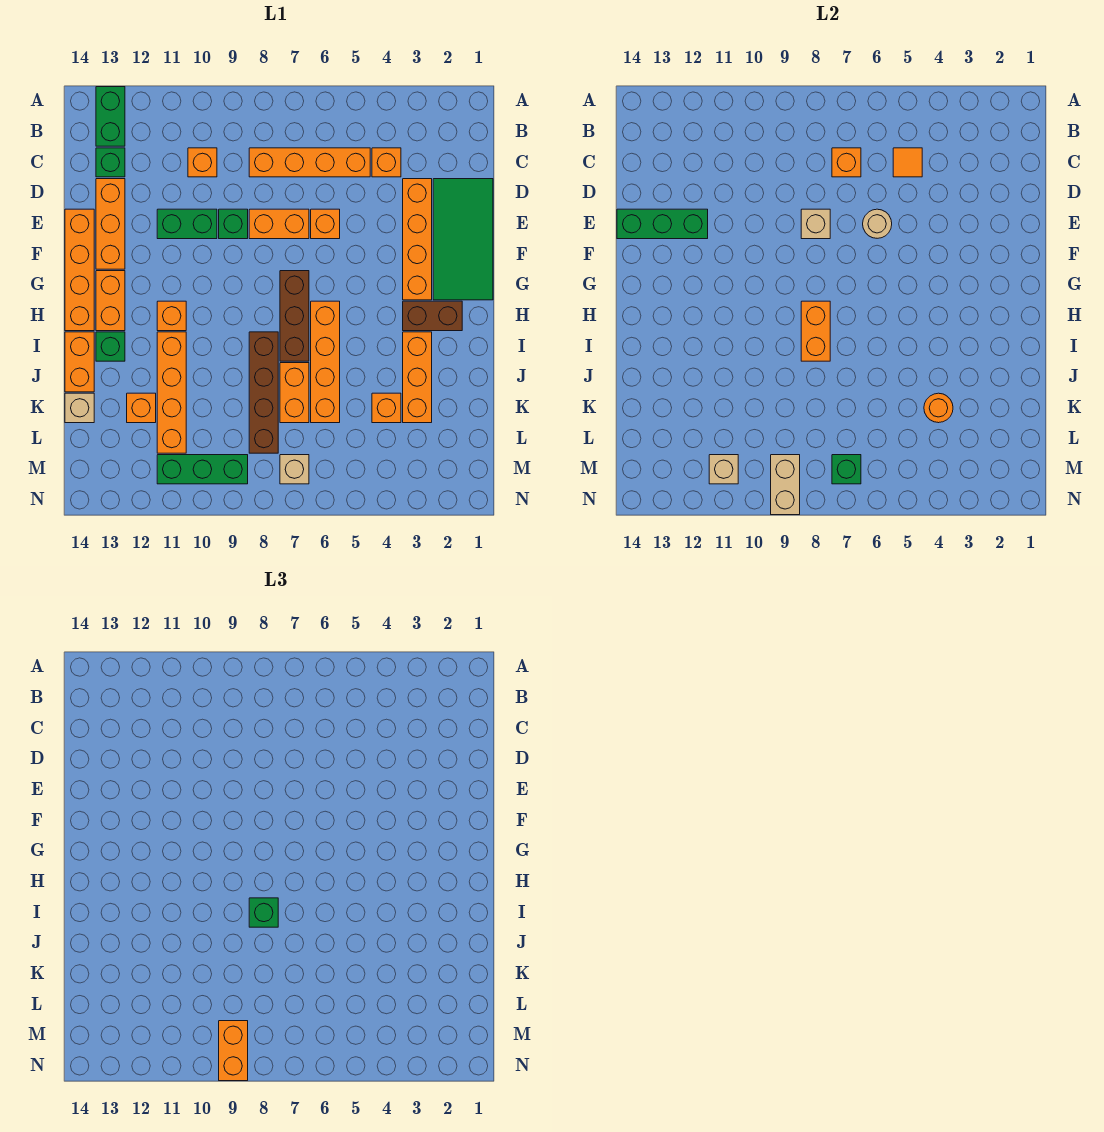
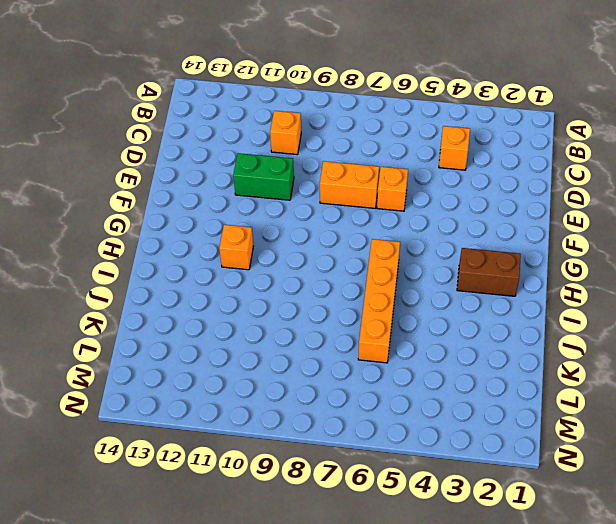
none -> green brick A13:B13 level 1
none -> orange brick C5:C8 level 1
none -> green brick C13 level 1
none -> green tile D1:G2 level 1

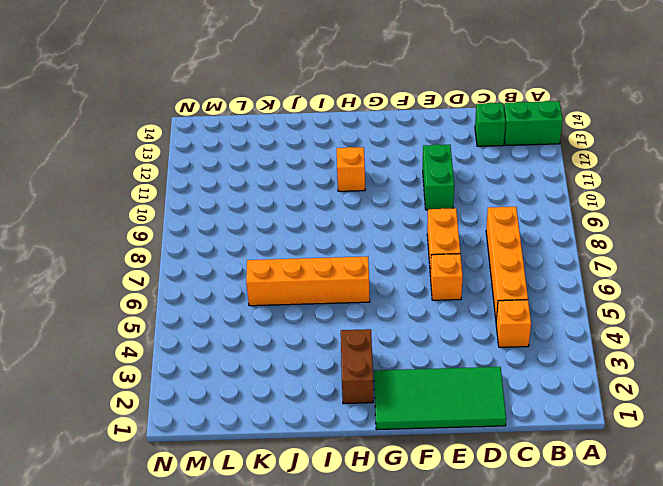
none -> orange brick C10 level 1
none -> orange brick D3:G3 level 1
none -> orange brick D13:F13 level 1
none -> green brick E9 level 1

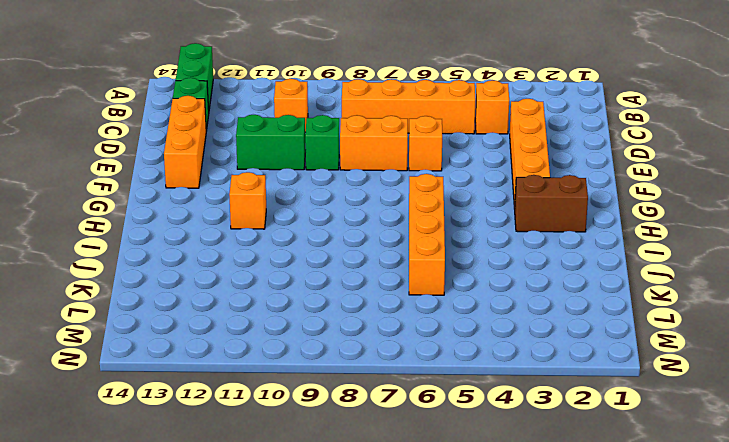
none -> green tile D1:G2 level 1
none -> orange brick E14:H14 level 1
none -> brown brick G7:I7 level 1
none -> orange brick G13:H13 level 1

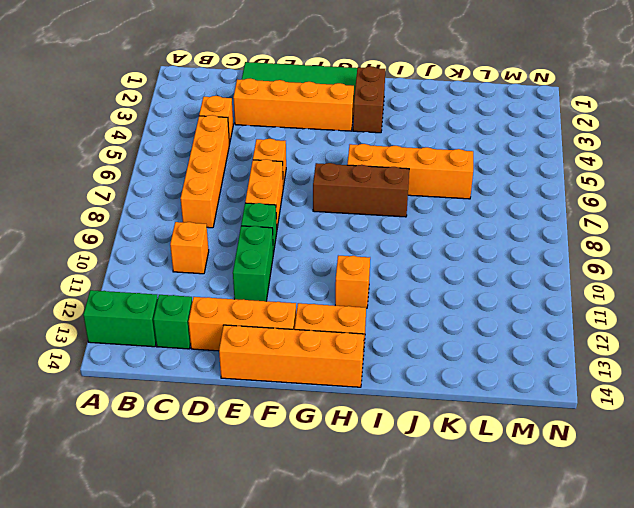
none -> orange brick I3:K3 level 1
none -> brown brick I8:L8 level 1
none -> orange brick I11:L11 level 1
none -> green brick I13 level 1

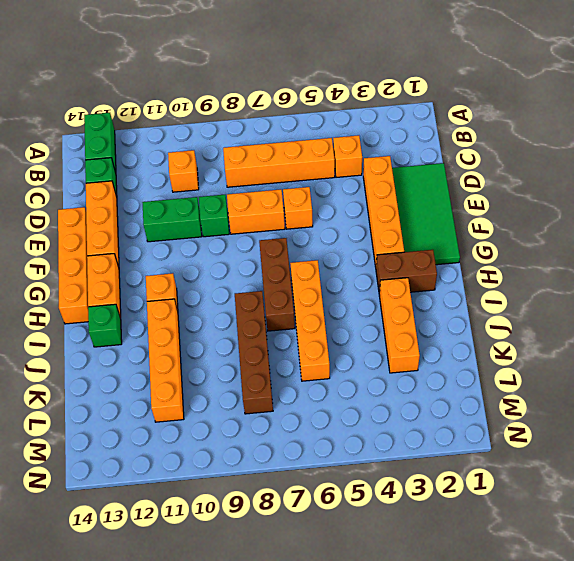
none -> orange brick I14:J14 level 1
none -> orange brick J7:K7 level 1
none -> orange brick K4 level 1
none -> orange brick K12 level 1

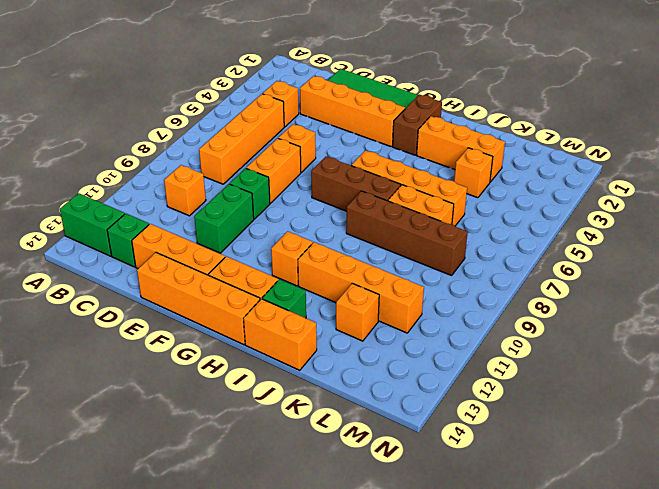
none -> tan brick K14 level 1
none -> tan brick M7 level 1
none -> green brick M9:M11 level 1
none -> orange tile C5 level 2

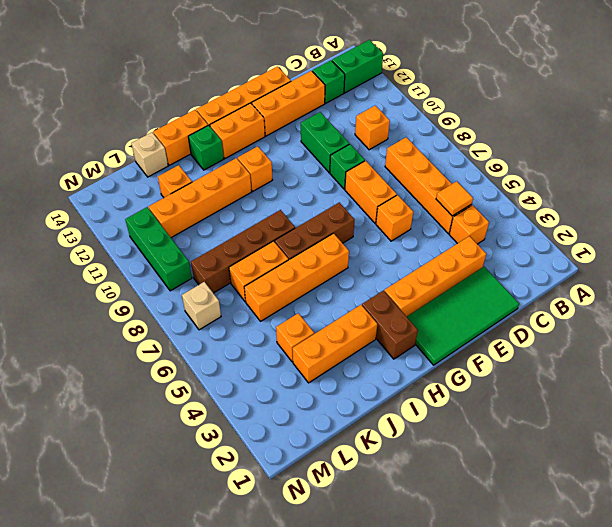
none -> orange brick C7 level 2
none -> tan round brick E6 level 2
none -> tan brick E8 level 2
none -> green brick E12:E14 level 2

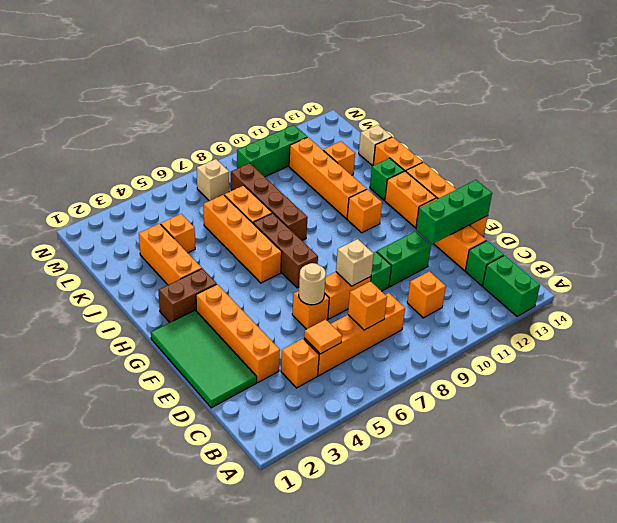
none -> orange brick H8:I8 level 2
none -> orange round brick K4 level 2
none -> green brick M7 level 2
none -> tan brick M9:N9 level 2

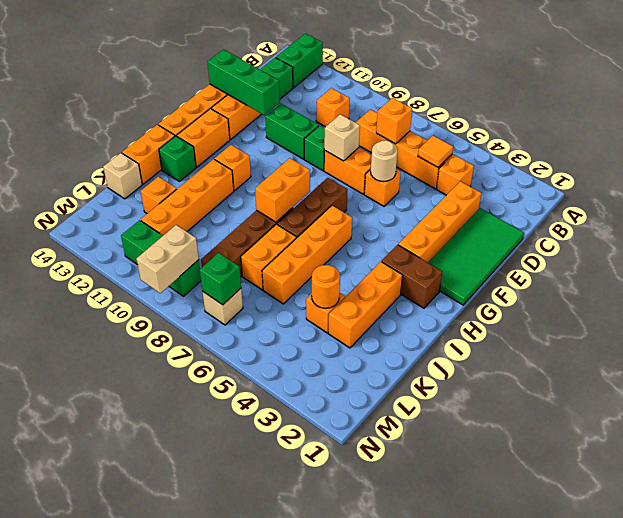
none -> tan brick M11 level 2
none -> green brick I8 level 3
none -> orange brick M9:N9 level 3

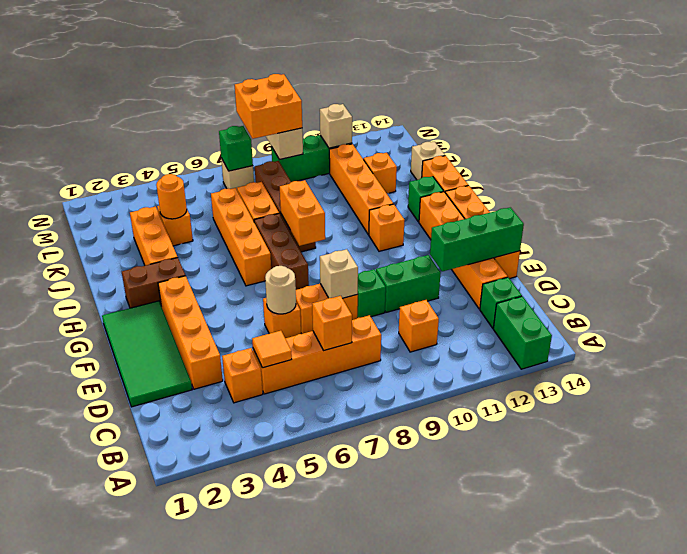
orange brick M8:N9 level 3 -> orange brick M9:N9 level 3
none -> green brick I8 level 3

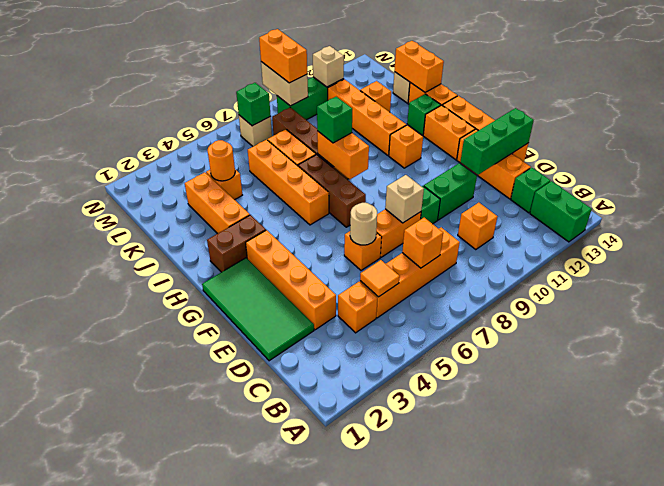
orange brick J14:K14 level 2 -> none

